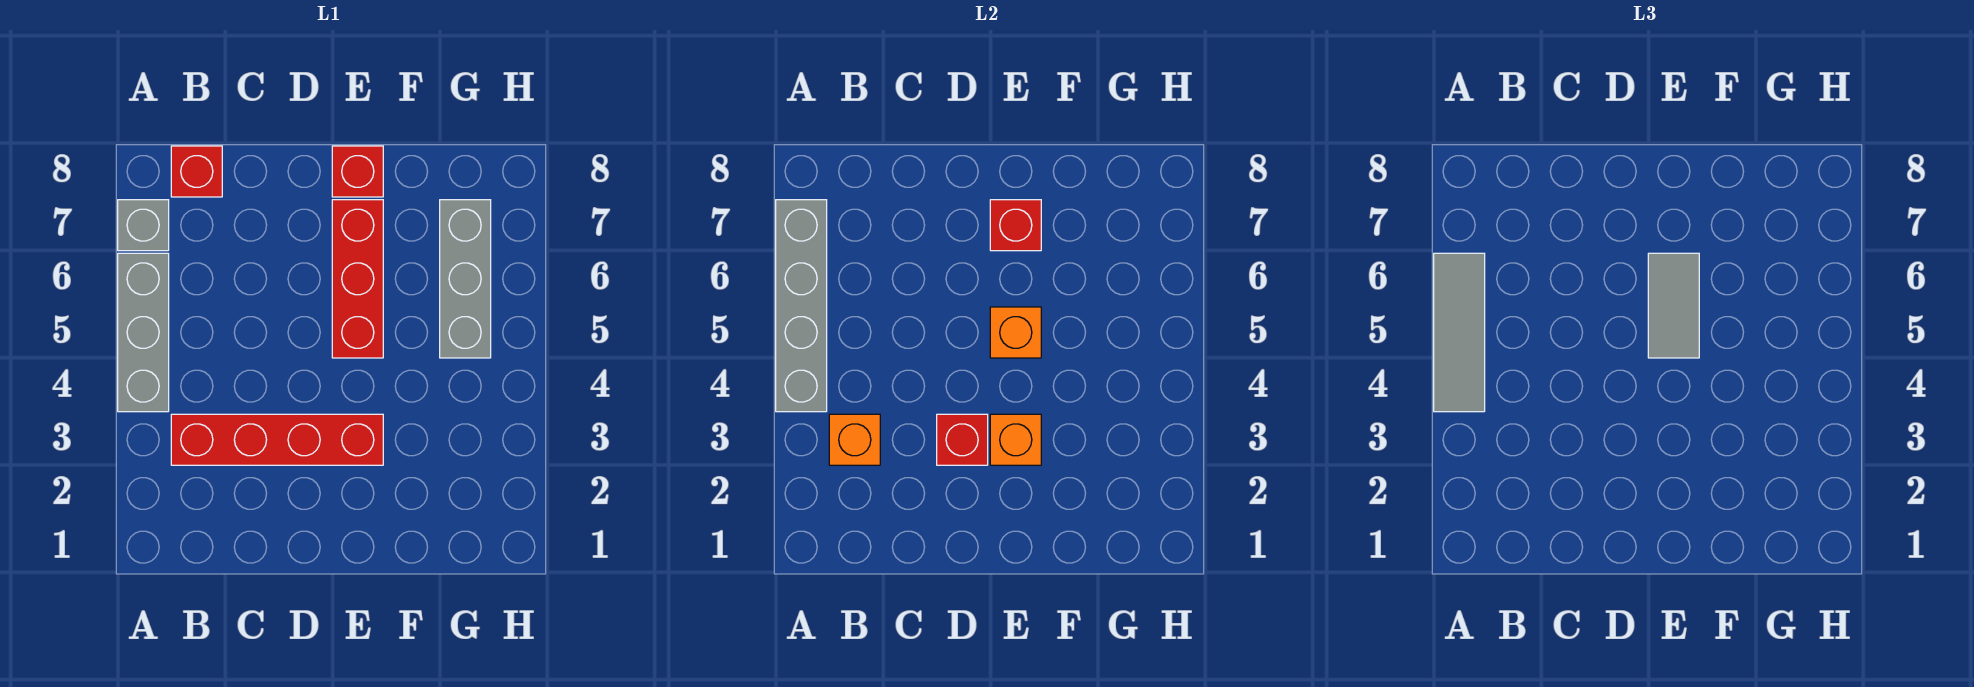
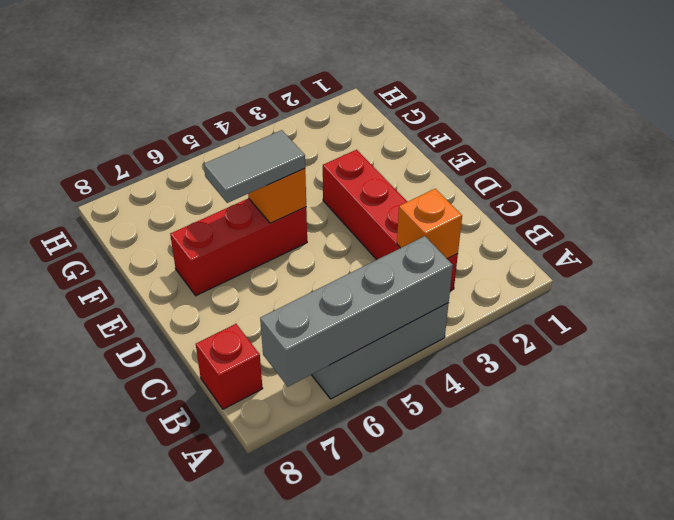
none -> grey brick A7 level 1
none -> red brick E8 level 1
none -> grey brick G5:G7 level 1

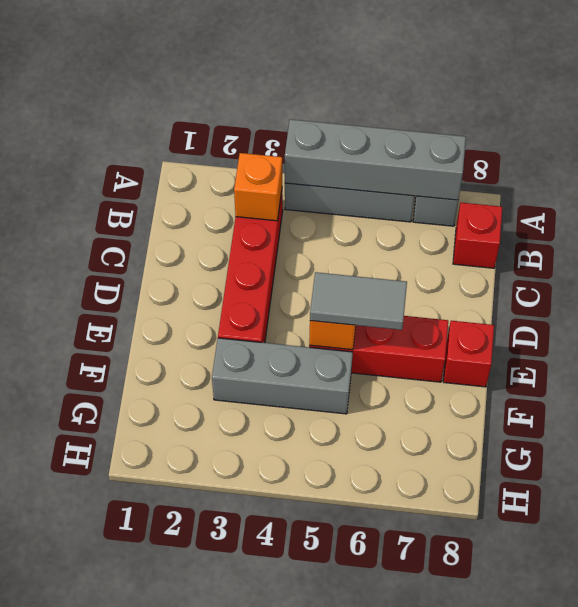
grey brick F3:F5 level 1 -> grey brick G5:G7 level 1
none -> red brick D3 level 2
none -> orange brick E3 level 2
none -> red brick E7 level 2

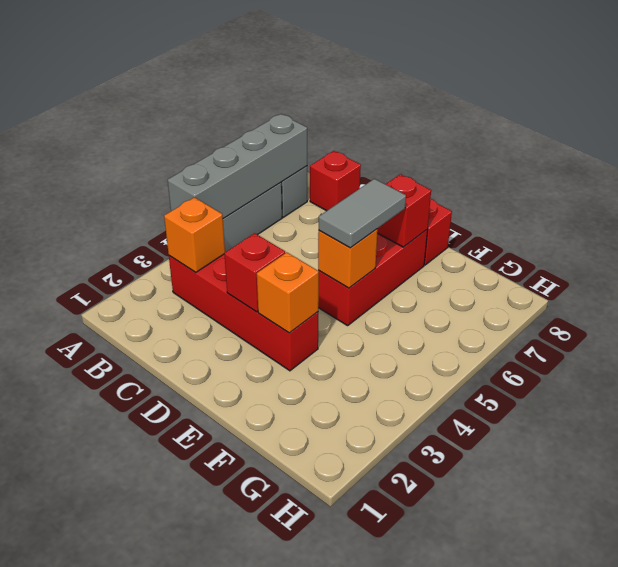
none -> grey brick G5:G7 level 1
none -> grey tile A4:A6 level 3

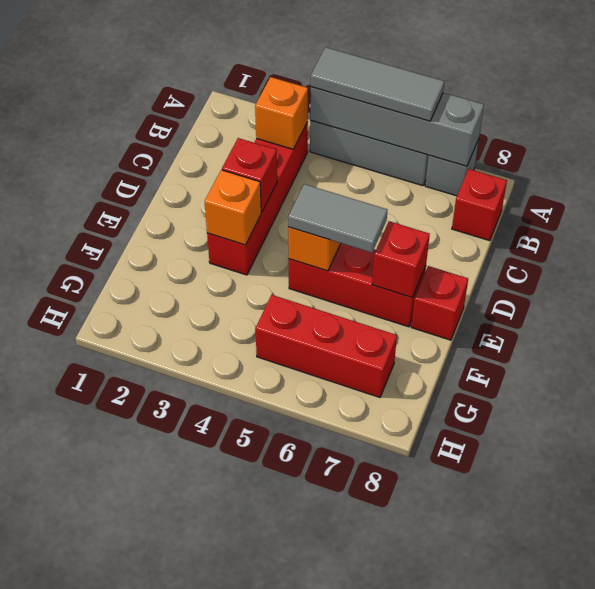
red brick G5:G7 level 1 -> grey brick G5:G7 level 1

